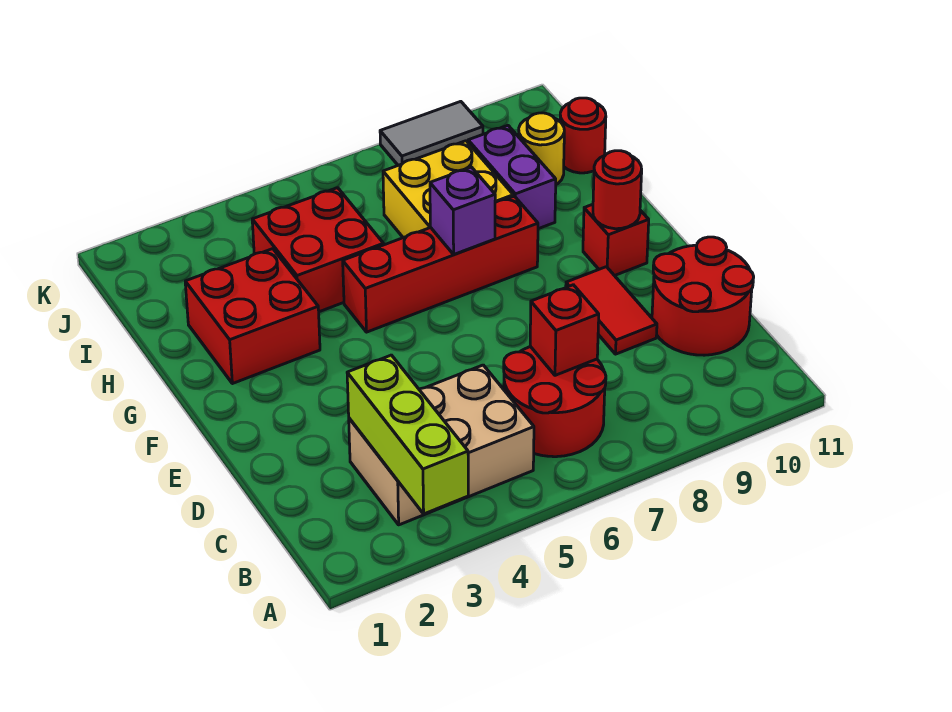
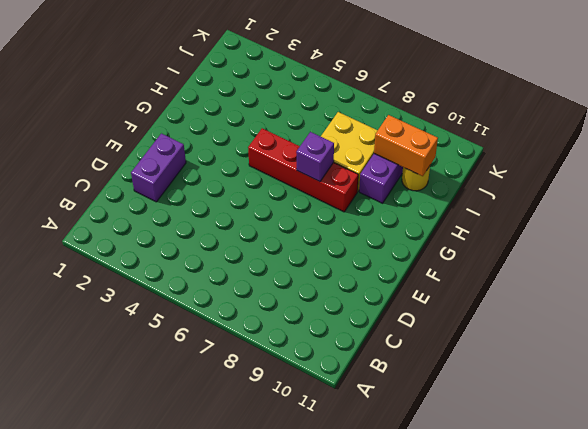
purple brick D2:E2 level 1 -> none
orange brick I9:I10 level 2 -> none
none -> tan brick B3:C5 level 1
none -> red round brick B6:C7 level 1
none -> red round brick C10:D11 level 1

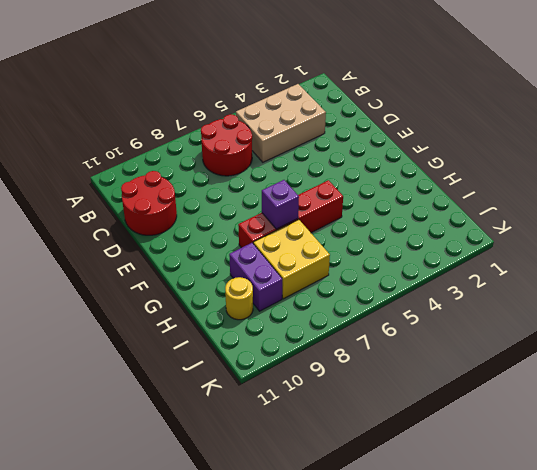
none -> red tile D9:E9 level 1
none -> red brick F10 level 1
none -> red brick G2:H3 level 1

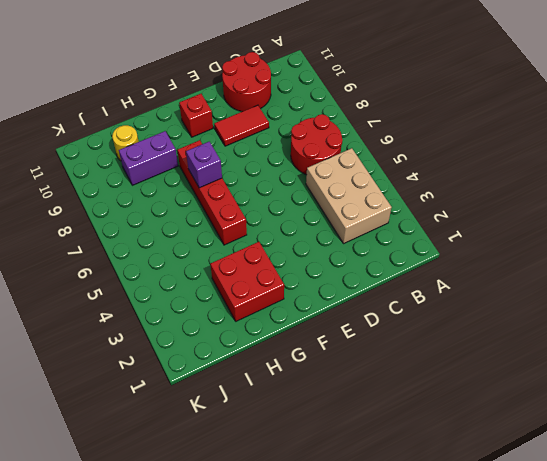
none -> red brick H4:I5 level 1
none -> yellow brick H7:I8 level 1
none -> red round brick I11 level 1

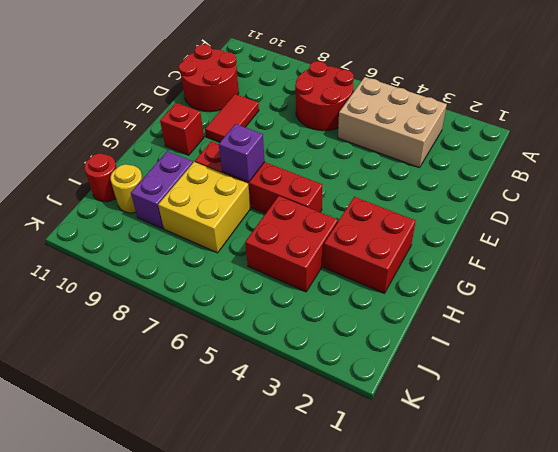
none -> grey tile K8:K9 level 1
none -> lime brick A3:C3 level 2
none -> red brick C7 level 2

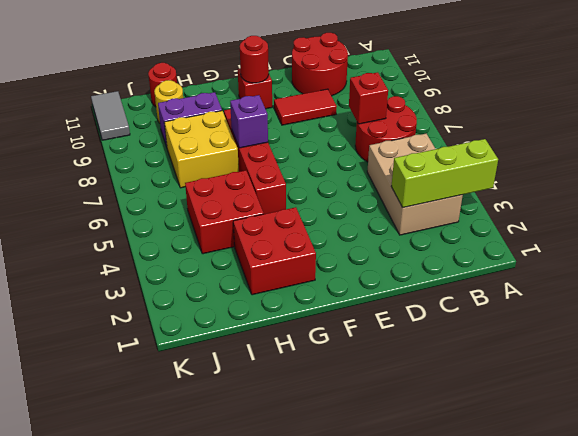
grey tile K10:K11 level 1 -> grey tile K8:K9 level 1

